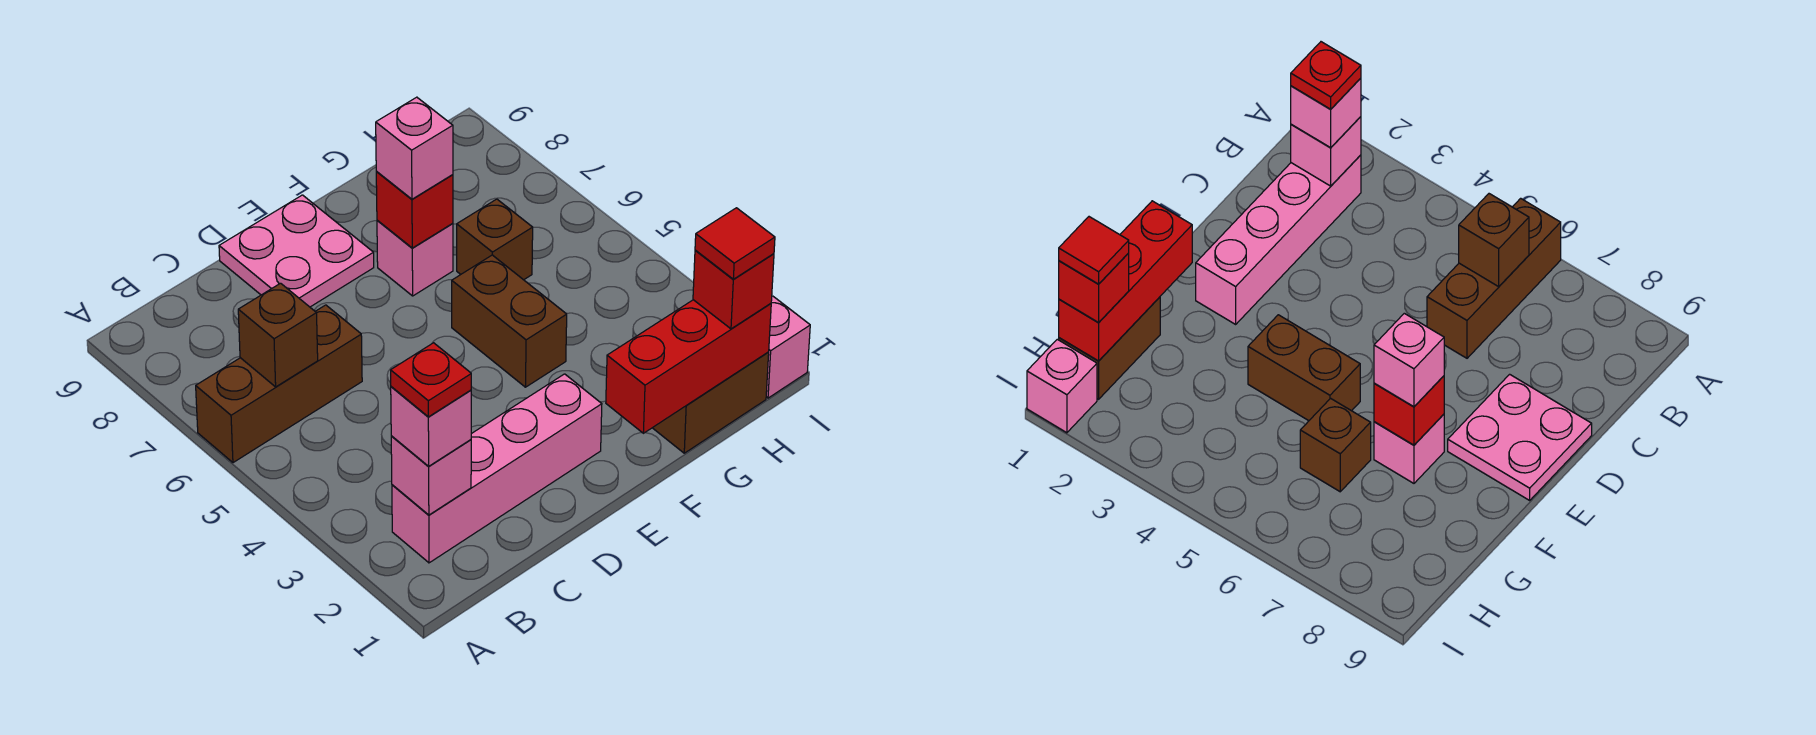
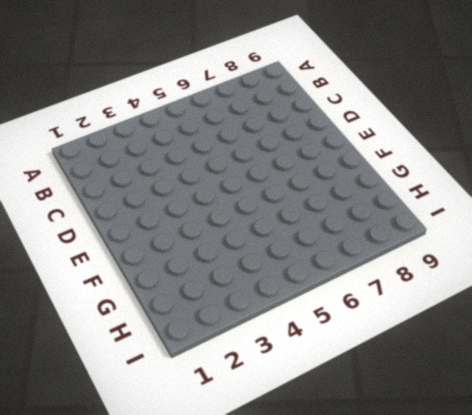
none -> brown brick A6:C6 level 1
none -> pink brick B2:E2 level 1
none -> pink plate D8:E9 level 1

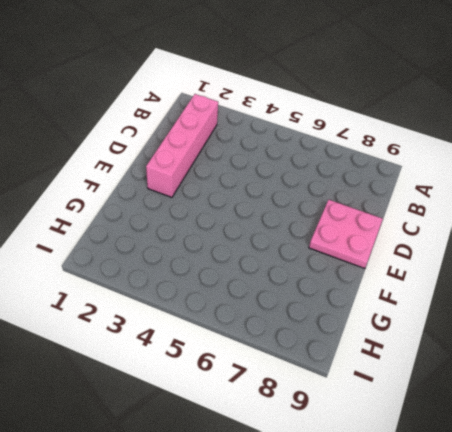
none -> brown brick A6:C6 level 1
none -> brown brick F4:F5 level 1
none -> pink brick F7 level 1

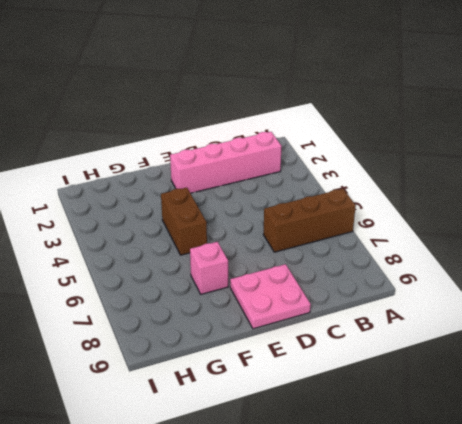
none -> brown brick G1:H1 level 1
none -> brown brick G6 level 1
none -> pink brick I1 level 1

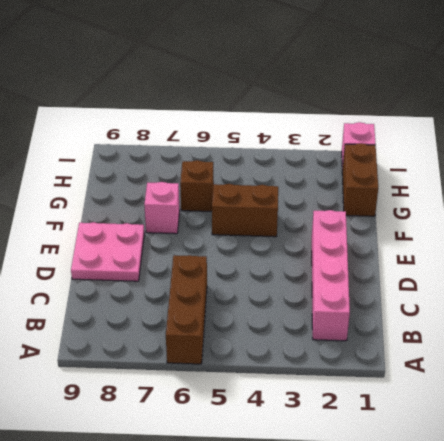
none -> pink brick B2 level 2
none -> brown brick B6 level 2
none -> red brick F1:H1 level 2

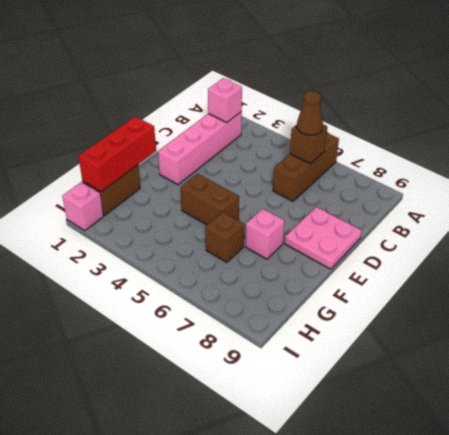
brown cone B6 level 3 -> none
none -> red brick F7 level 2
none -> pink brick B2 level 3
none -> pink brick F7 level 3

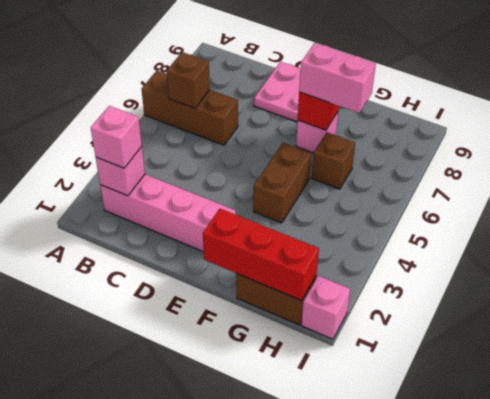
pink brick F7:G7 level 3 -> pink brick F7 level 3
none -> red brick H1 level 3
none -> red plate B2 level 4
none -> red tile H1 level 4

